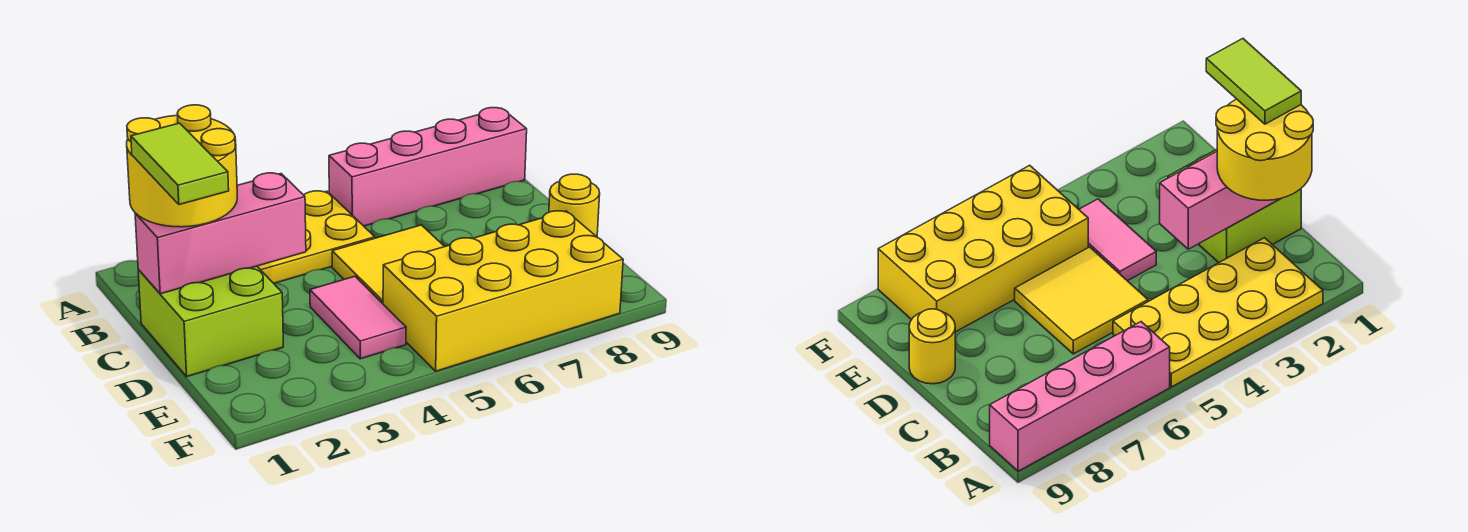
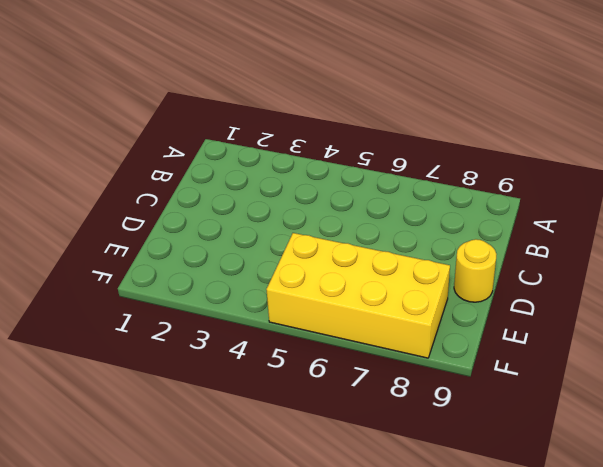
none -> yellow plate A2:B5 level 1
none -> pink brick A6:A9 level 1

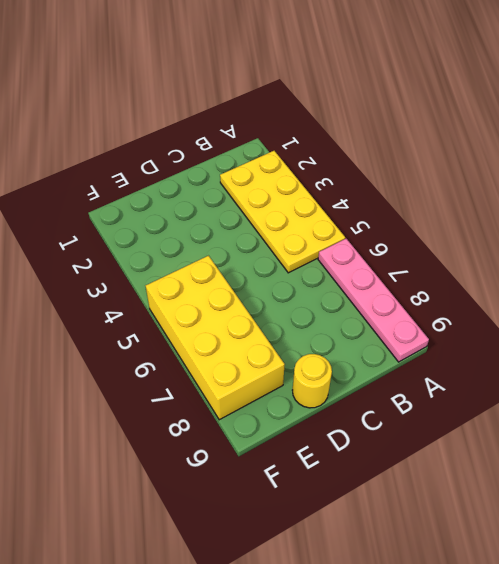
pink plate A6:A9 level 1 -> pink brick A6:A9 level 1
none -> lime brick C1:D2 level 1
none -> yellow tile C5:D6 level 1

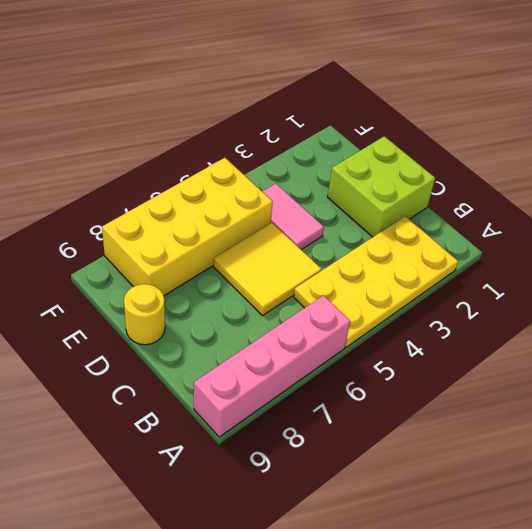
none -> pink brick C1:C3 level 2
none -> yellow round brick B1:C2 level 3

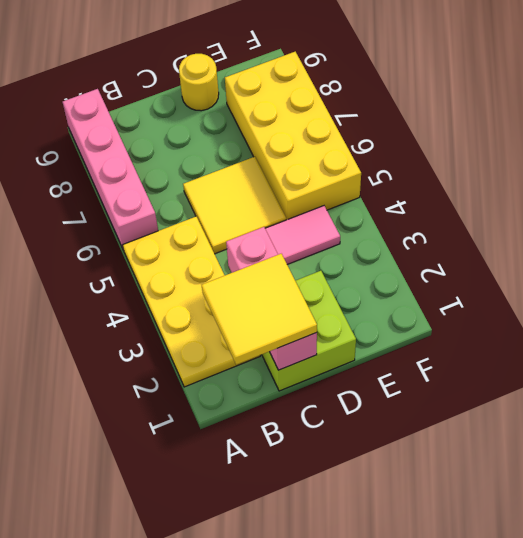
yellow tile B1:C2 level 3 -> yellow round brick B1:C2 level 3
none -> lime tile C1:D1 level 4

